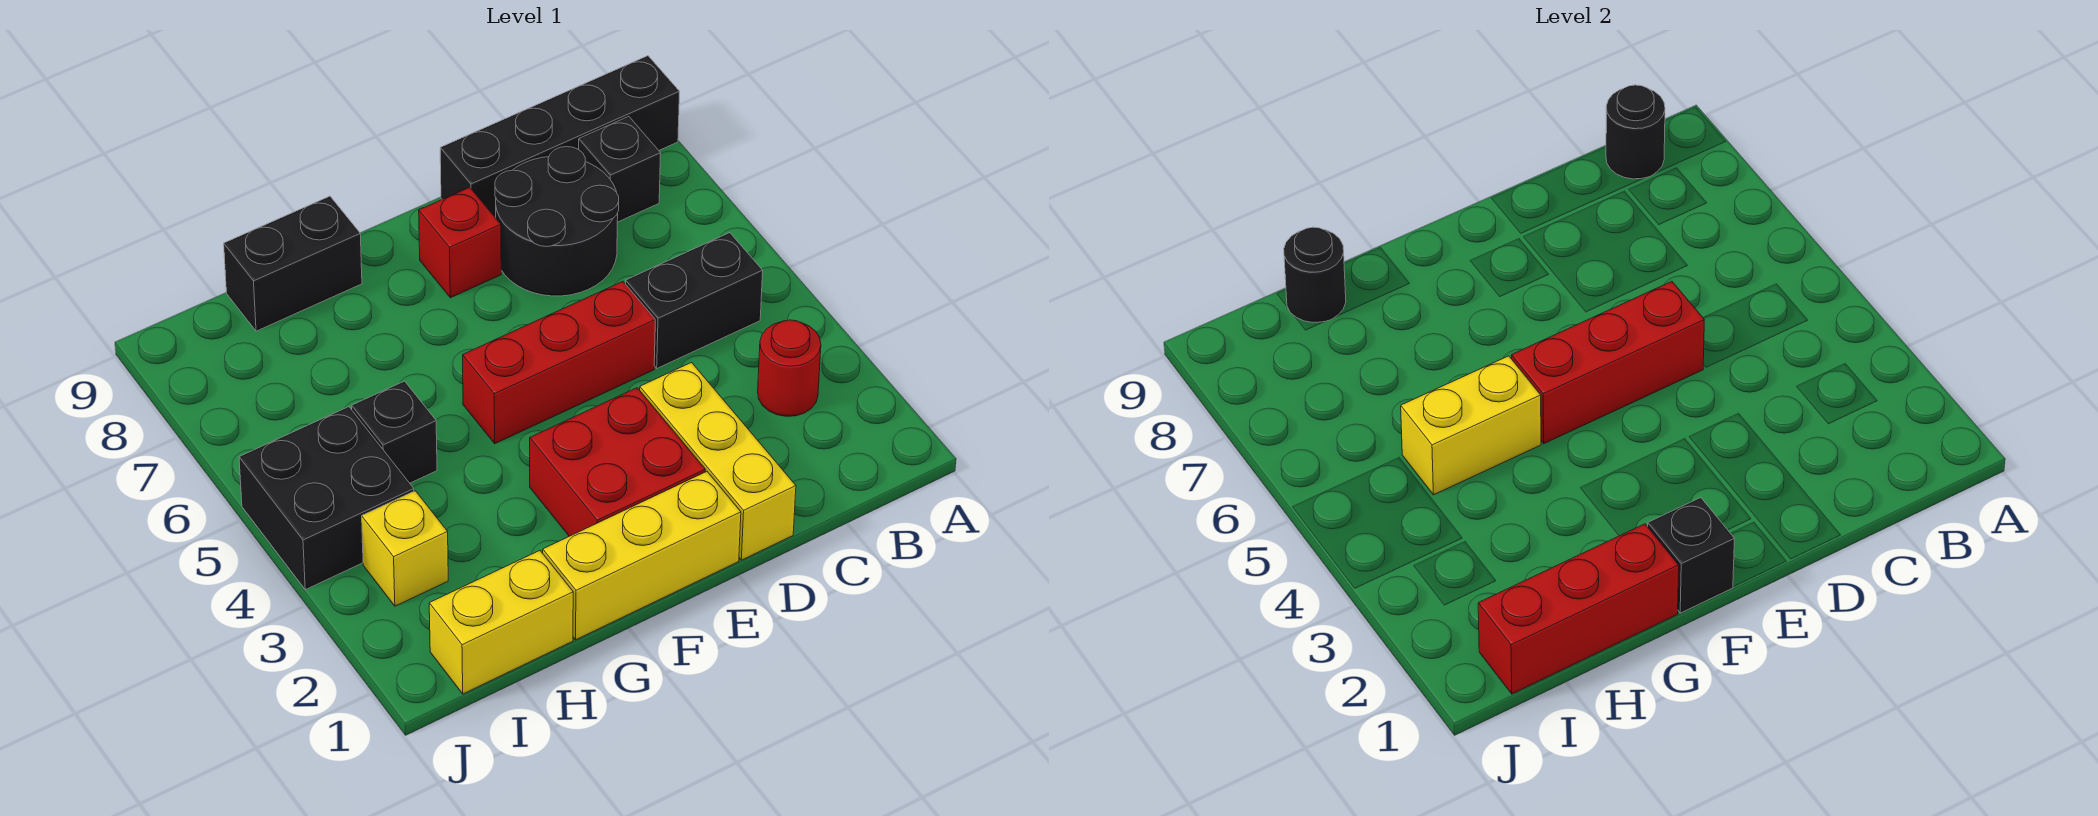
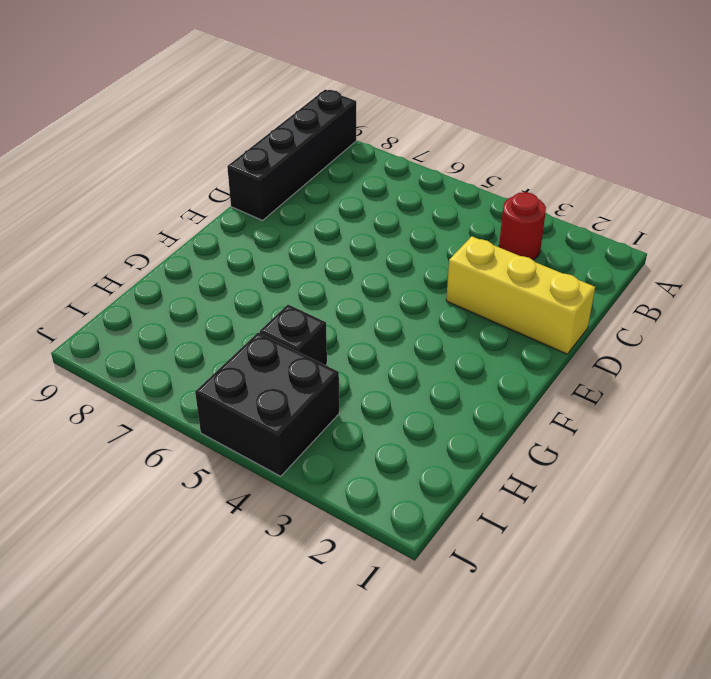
none -> black brick B5:C5 level 1
none -> black brick B8 level 1
none -> black round brick C7:D8 level 1

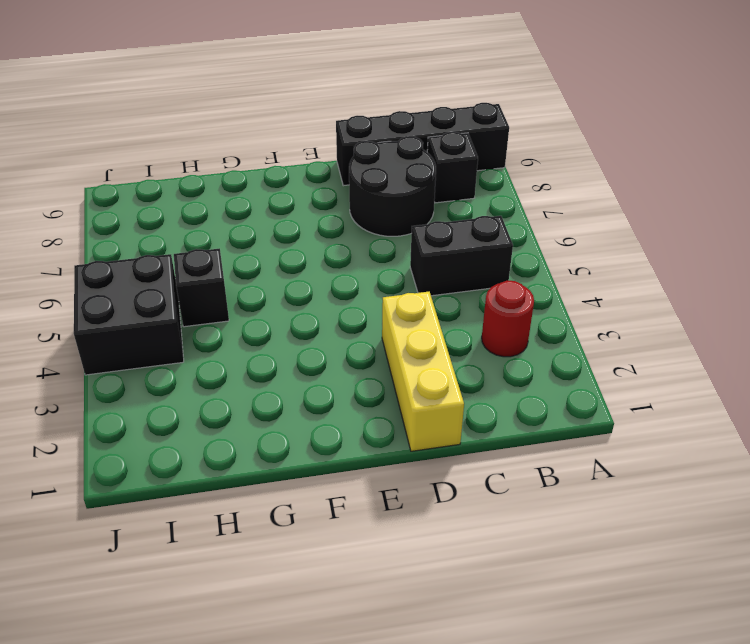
none -> red brick D5:F5 level 1
none -> yellow brick E1:G1 level 1
none -> red brick E2:F3 level 1

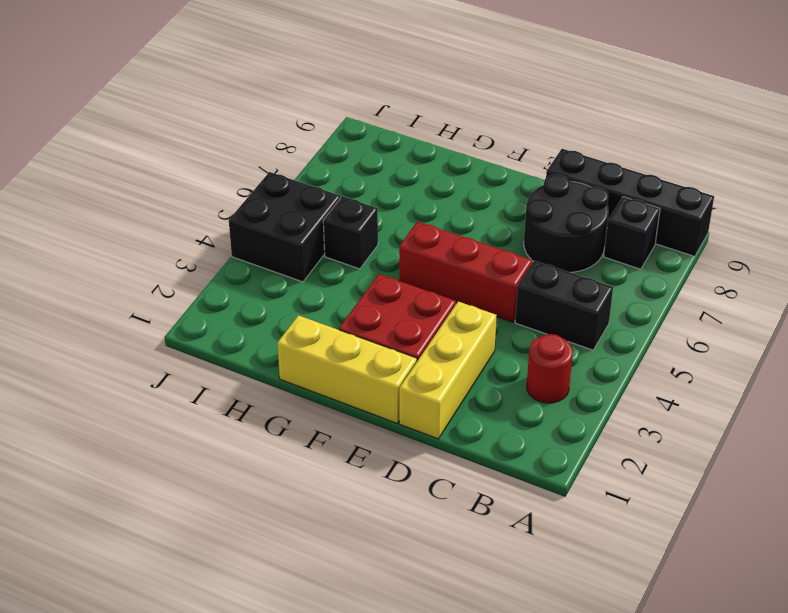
none -> red brick E8 level 1
none -> black brick G9:H9 level 1
none -> yellow brick H1:I1 level 1

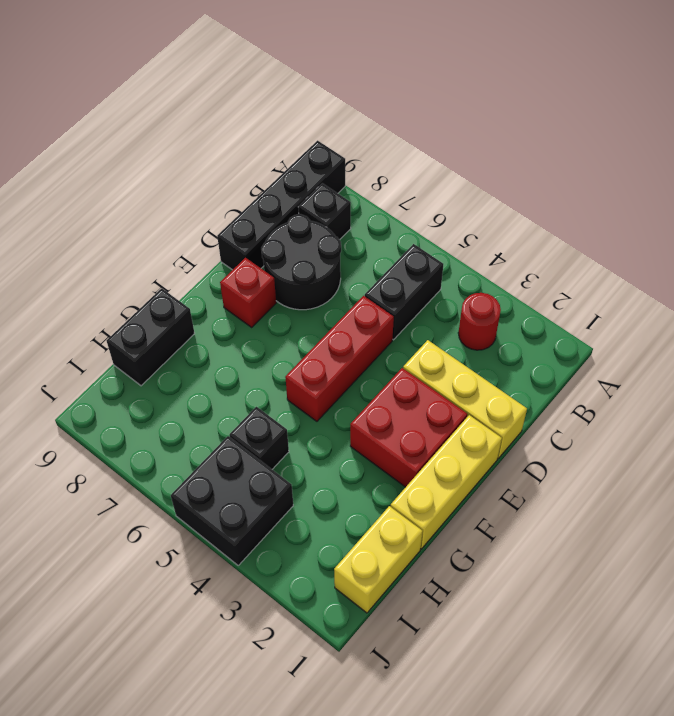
none -> yellow brick I3 level 1
none -> black round brick B9 level 2
none -> red brick D5:F5 level 2

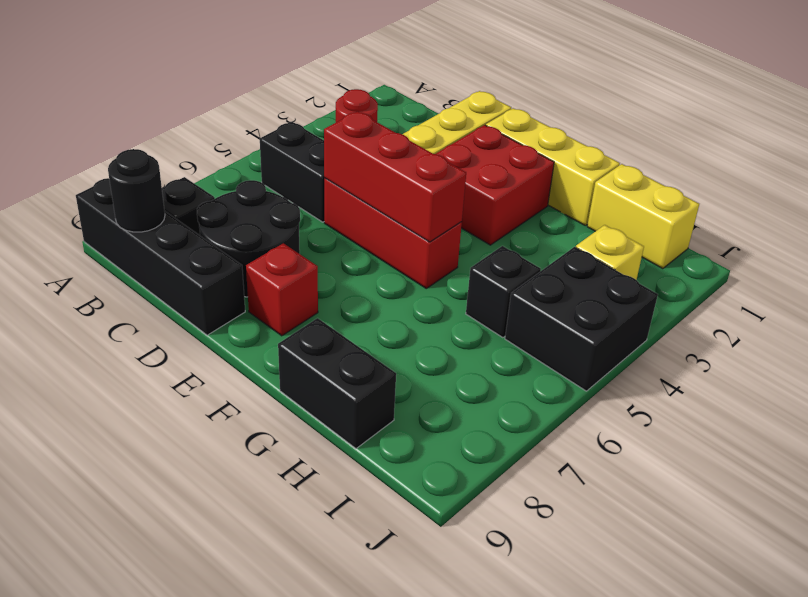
none -> black brick F1 level 2
none -> red brick G1:I1 level 2
none -> yellow brick G5:H5 level 2

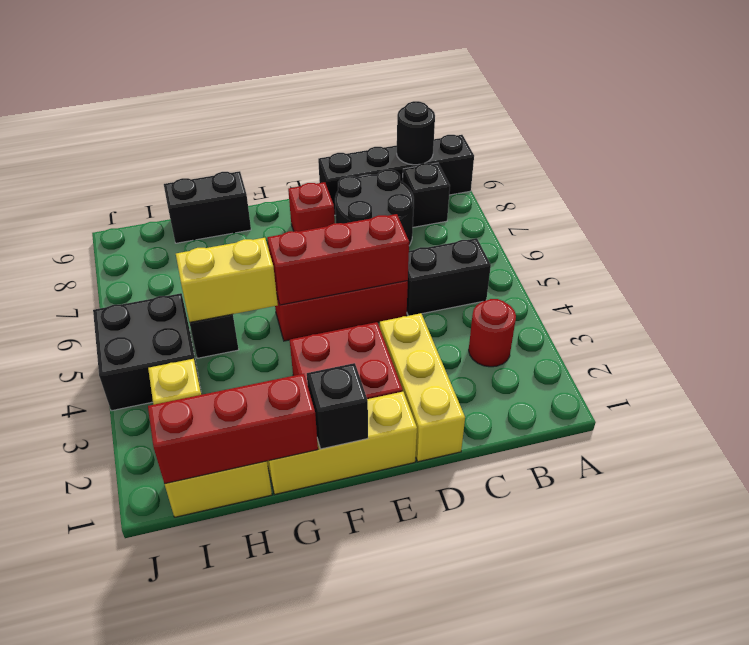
none -> black round brick H9 level 2

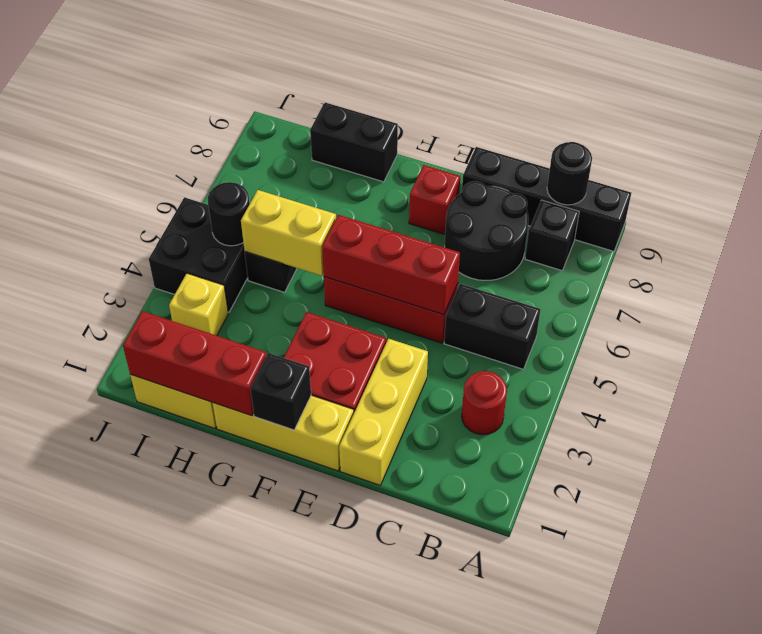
black round brick I5 level 2 -> black round brick H9 level 2

